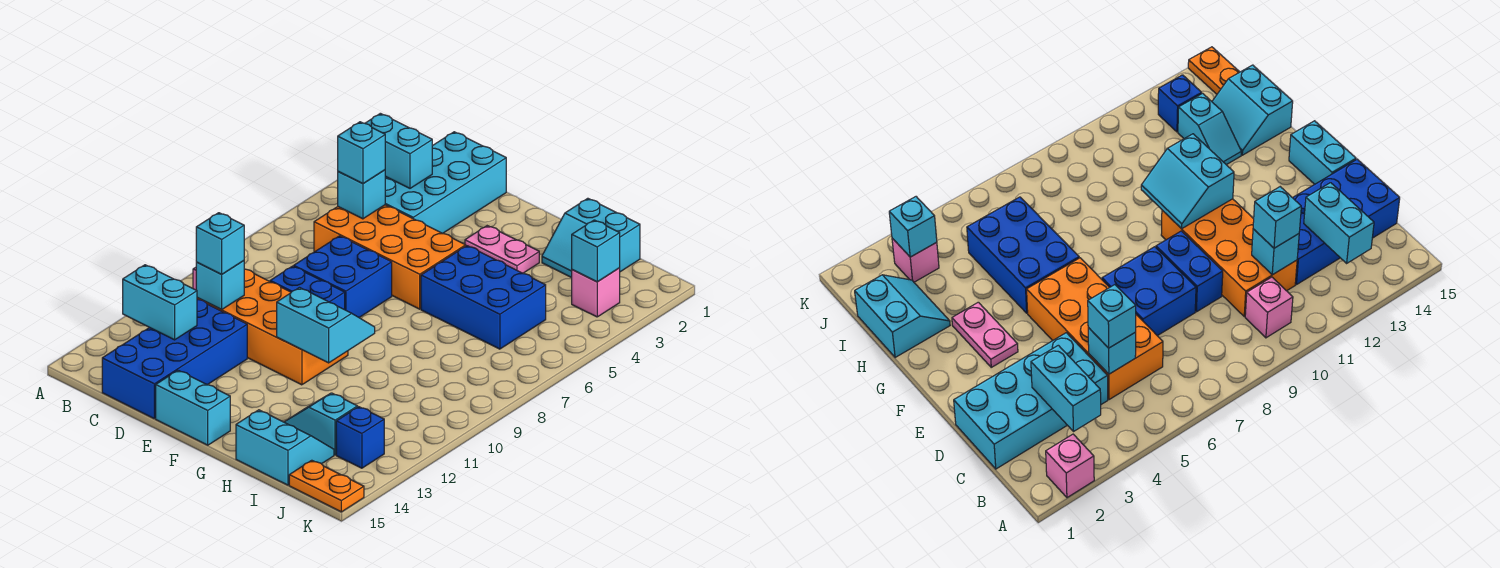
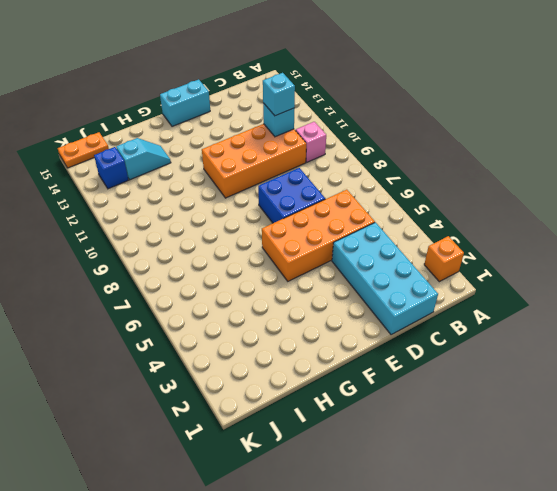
orange brick A2 level 1 -> pink brick A2 level 1
none -> blue brick C12:D15 level 1
none -> blue brick D9:E9 level 1
none -> pink plate F3:G3 level 1

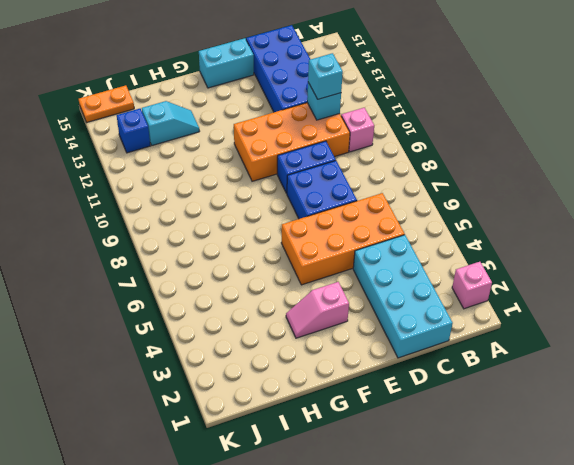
pink slope F3:G3 level 1 top F -> pink plate F3:G3 level 1
none -> blue brick G5:I6 level 1
none -> cyan slope H1:I2 level 1 top 1
none -> cyan slope H14:I15 level 1 top 15

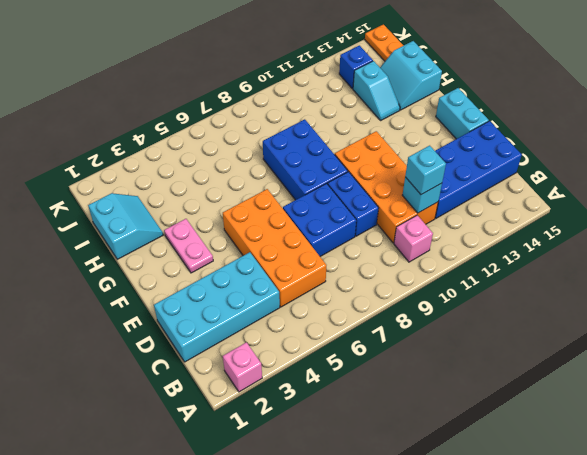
blue brick F8:H9 level 1 -> blue brick G5:I6 level 1
none -> pink brick J3 level 1
none -> cyan brick B3:C3 level 2
none -> cyan brick B13:C13 level 2

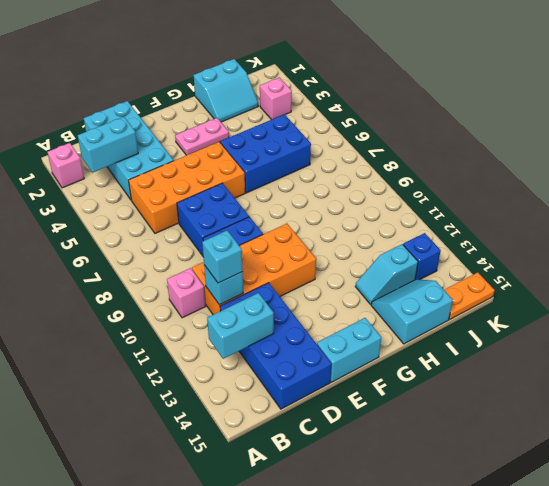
none -> cyan brick C5 level 2
none -> cyan slope F10:G11 level 2 top 11
none -> cyan brick J3 level 2

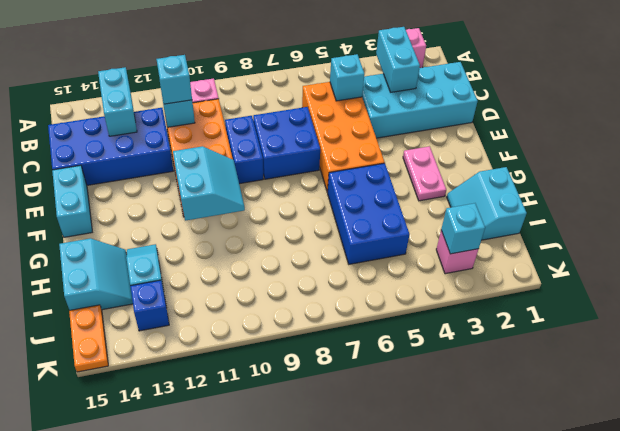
none -> cyan brick C5 level 3

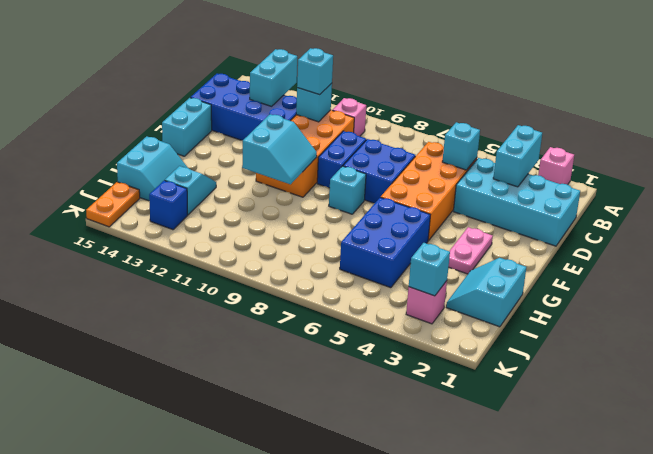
cyan brick F8 level 1 -> cyan brick C5 level 3

